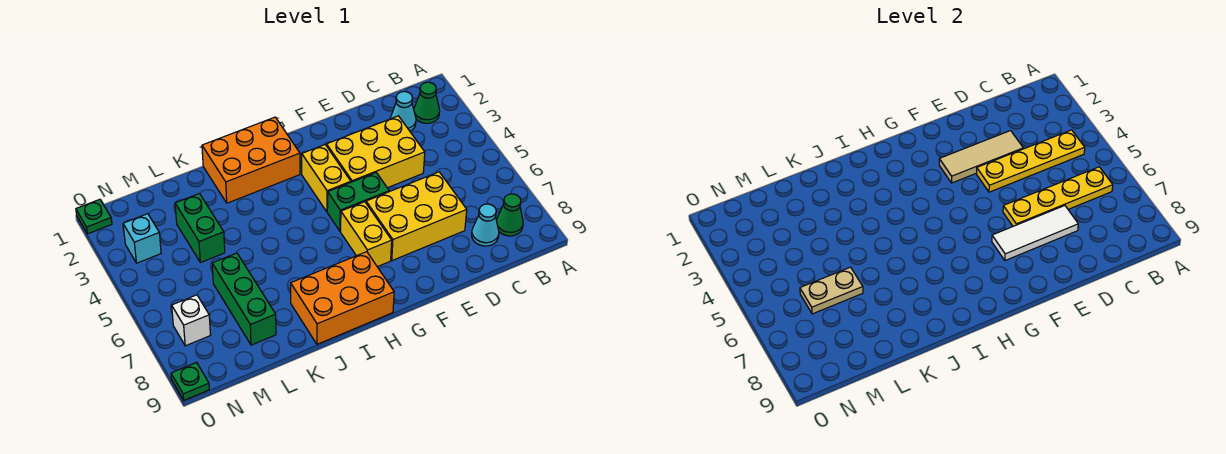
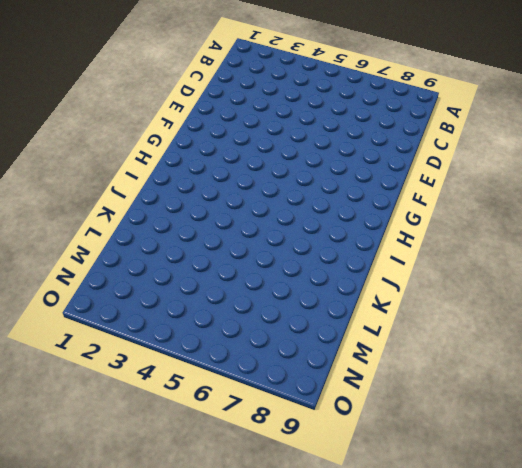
none -> green cone B2 level 1
none -> green cone B8 level 1
none -> cyan cone C2 level 1

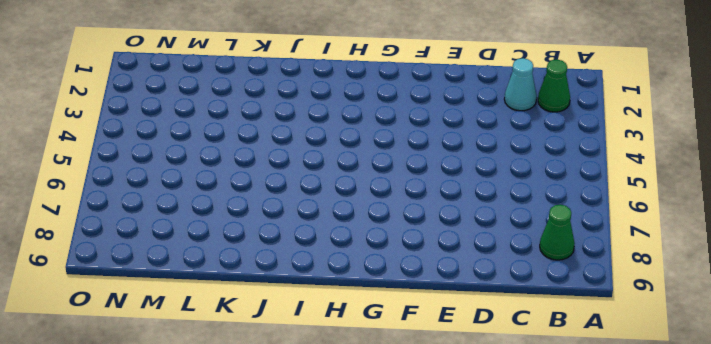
none -> cyan cone C8 level 1
none -> yellow brick D3:F4 level 1
none -> yellow brick D6:F7 level 1

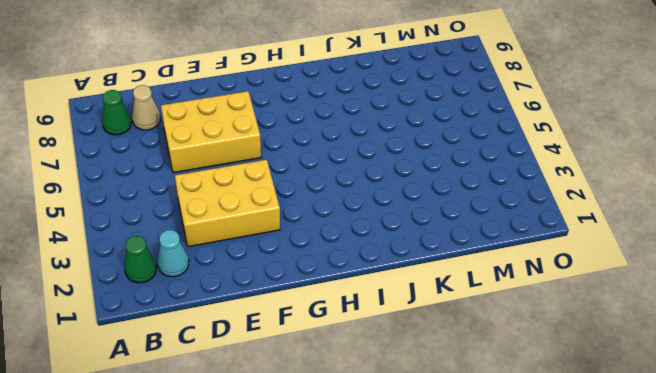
tan cone C8 level 1 -> cyan cone C8 level 1
none -> green brick F5:G5 level 1
none -> yellow brick G3:G4 level 1
none -> yellow brick G6:G7 level 1

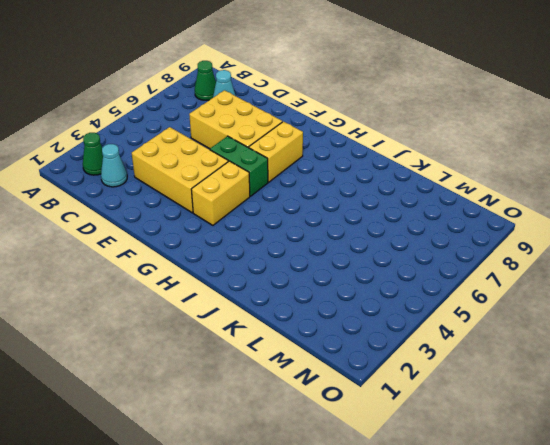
none -> orange brick H1:J2 level 1
none -> orange brick H8:J9 level 1
none -> green brick L3:L4 level 1

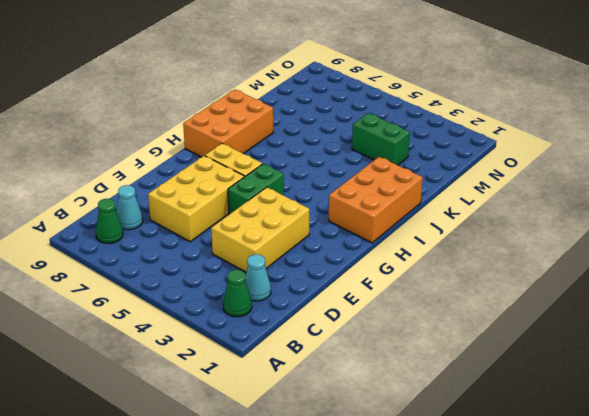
none -> yellow brick G3:G4 level 1
none -> green brick L6:L8 level 1
none -> cyan brick N3 level 1

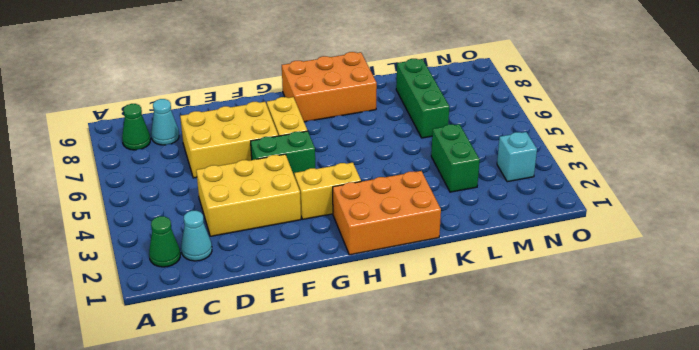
yellow brick G3:H3 level 1 -> yellow brick G3:G4 level 1
none -> white brick N7 level 1
none -> green plate O1 level 1
none -> green plate O9 level 1

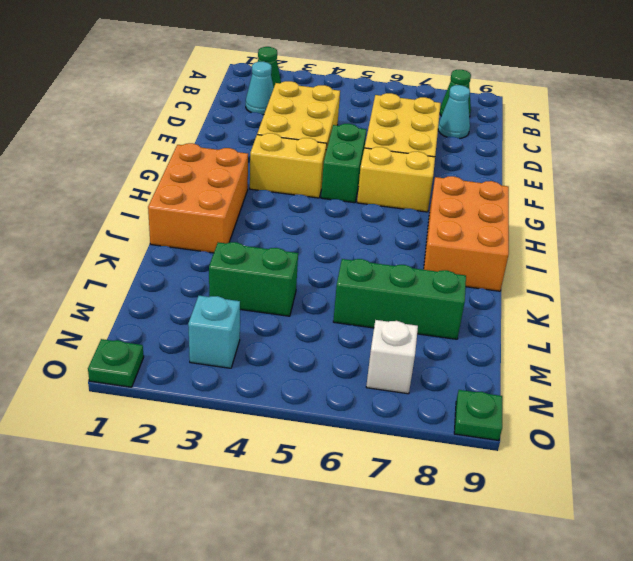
none -> yellow plate B4:E4 level 2
none -> yellow plate B6:E6 level 2
none -> tan tile D3:F3 level 2

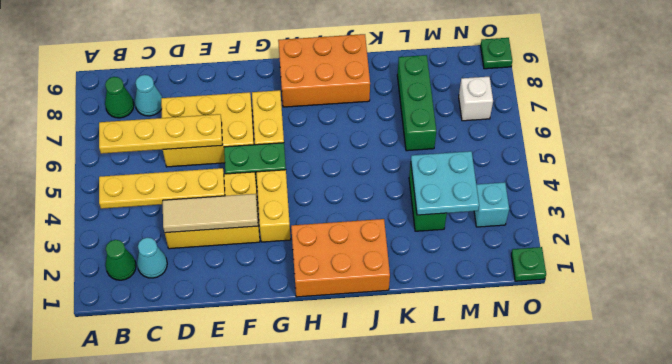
cyan plate L3:M4 level 2 -> none
none -> white tile D7:F7 level 2
none -> tan plate L6:M6 level 2

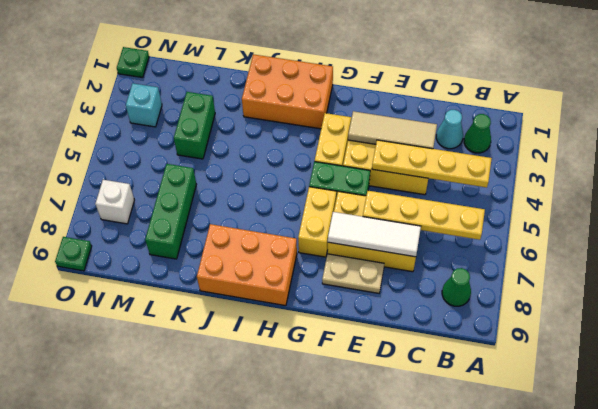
tan plate E8:F8 level 1 -> tan plate L6:M6 level 2
none -> cyan cone C8 level 1

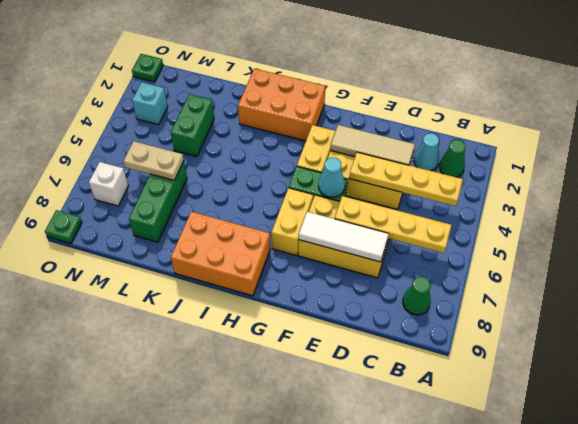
cyan cone F5 level 2 -> cyan cone C8 level 1

